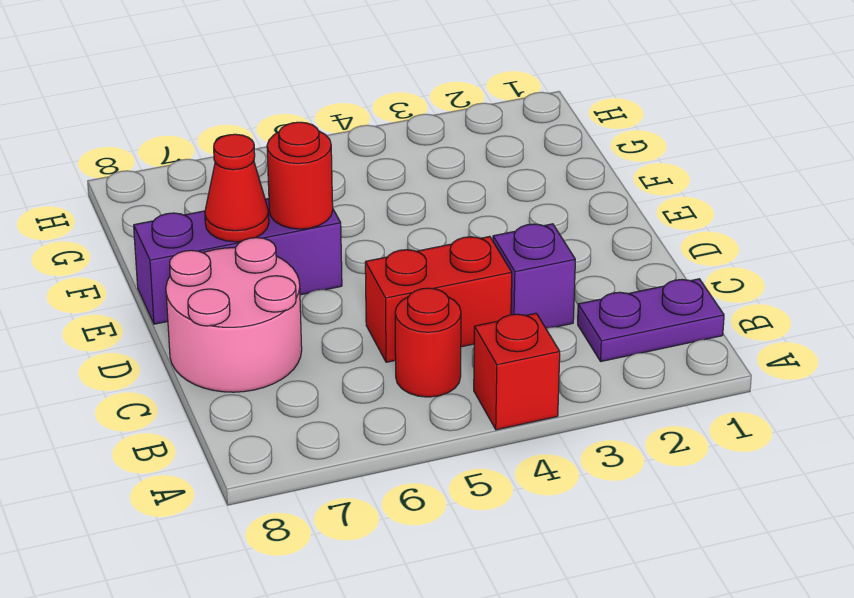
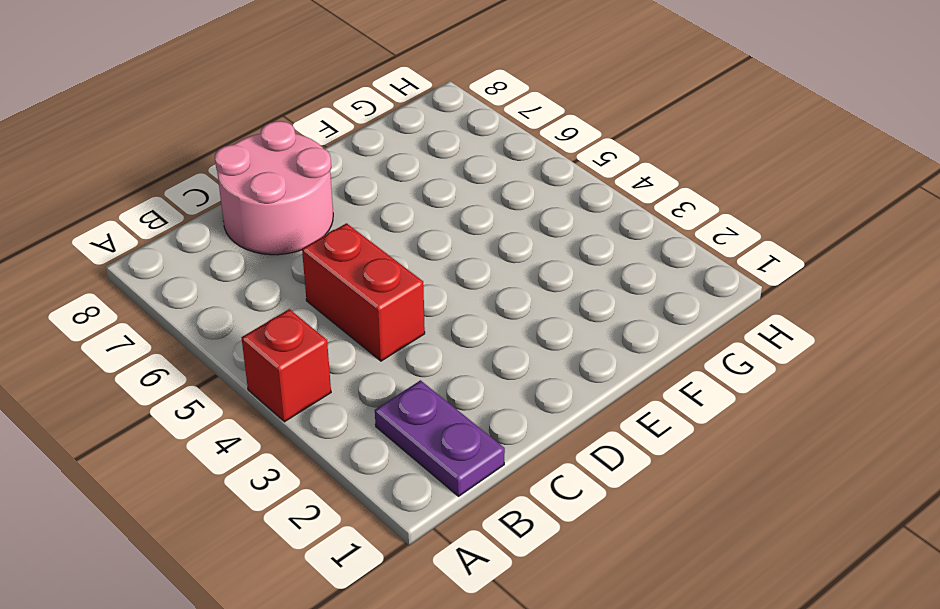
none -> red round brick B5 level 1
none -> purple brick C3 level 1

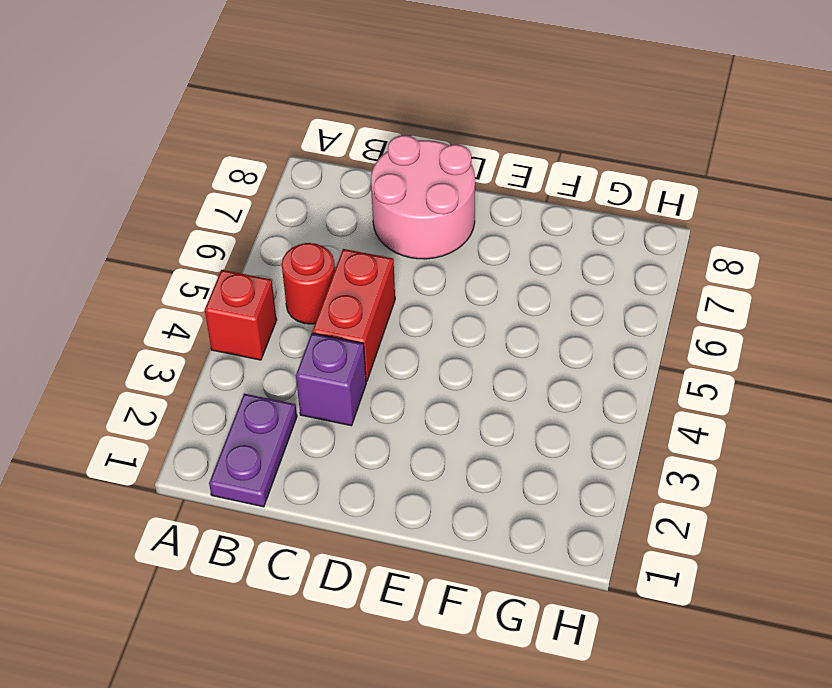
none -> purple brick E6:E8 level 1
none -> red round brick E6 level 2

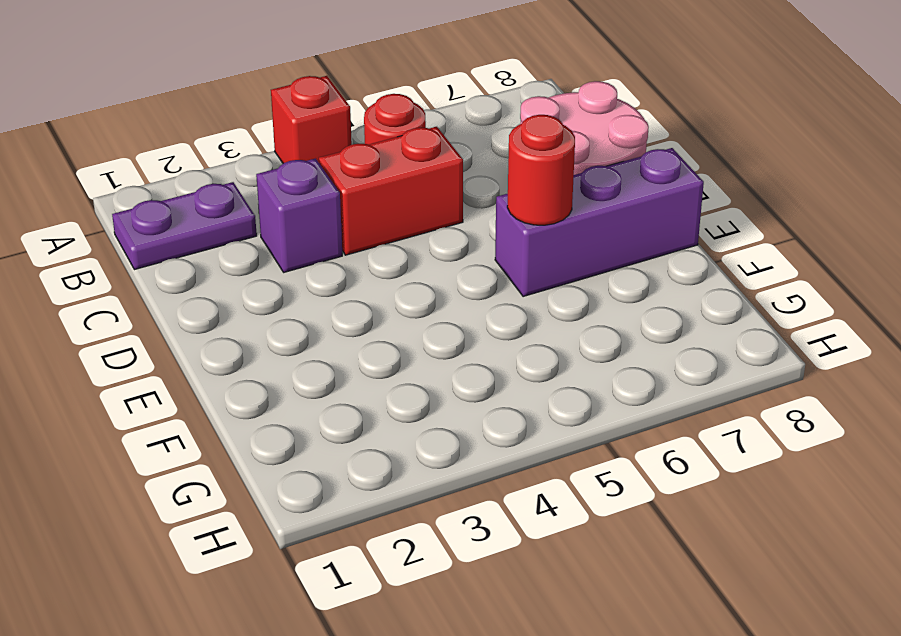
none -> red cone E7 level 2

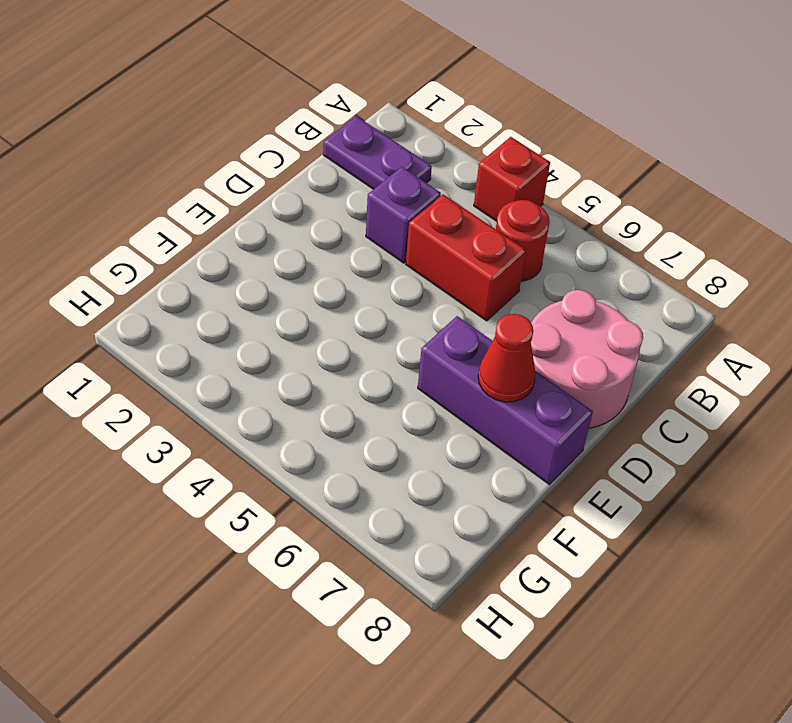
none -> red round brick E6 level 2

